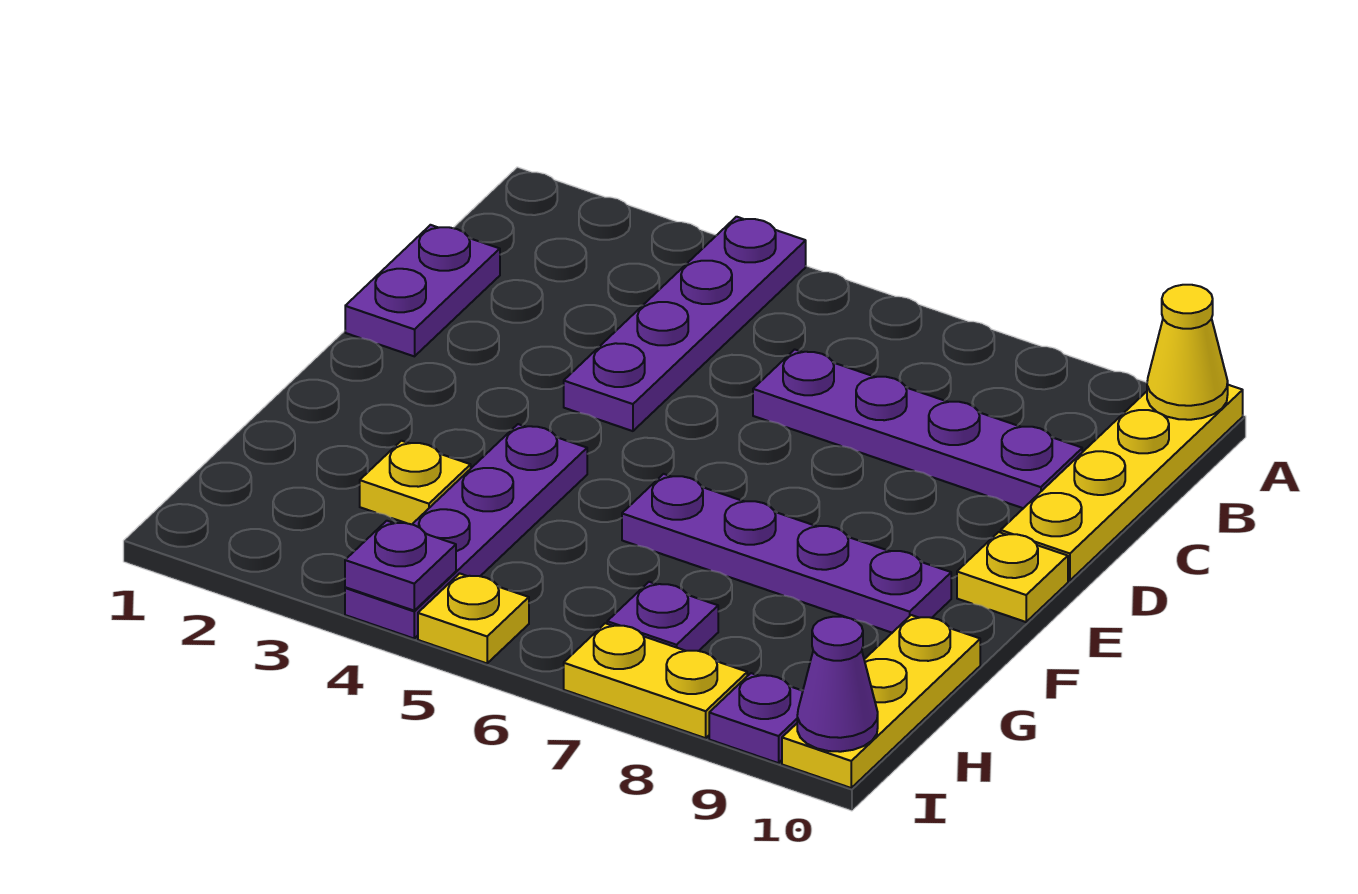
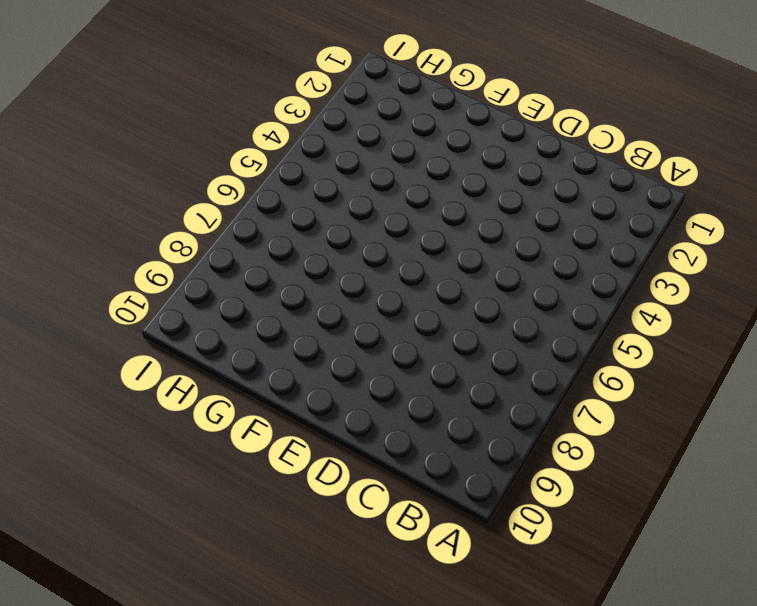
none -> purple plate A4:D4 level 1
none -> yellow plate A10:D10 level 1
none -> purple plate C1:D1 level 1

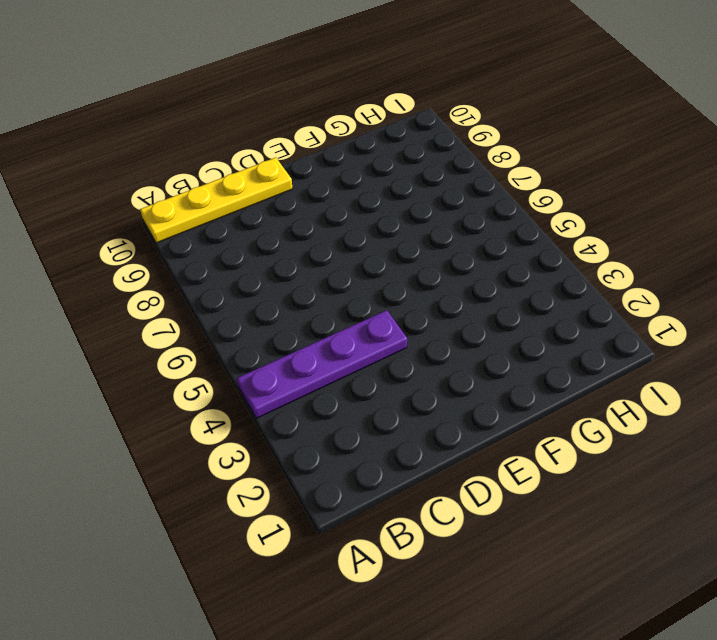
none -> purple plate C1:D1 level 1
none -> purple plate C6:C9 level 1
none -> yellow plate E10 level 1

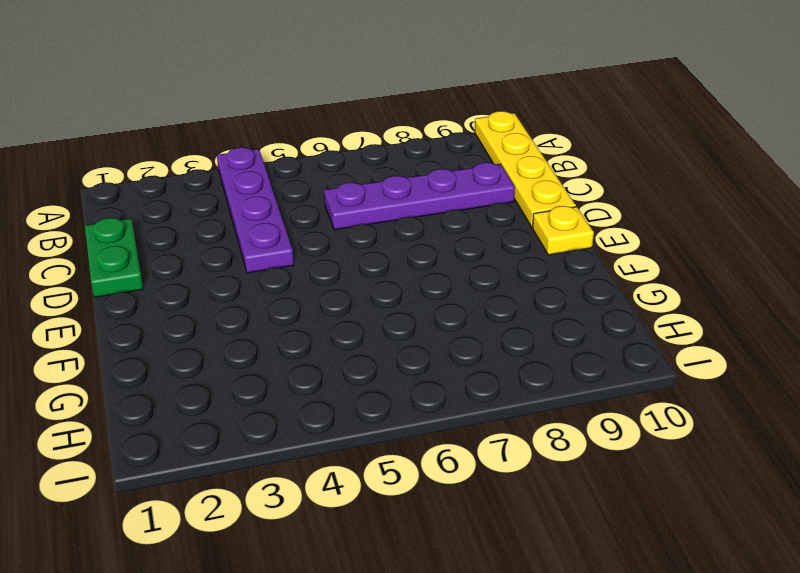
green plate C1:D1 level 1 -> purple plate C1:D1 level 1
none -> purple plate F4:I4 level 1
none -> purple plate F6:F9 level 1
none -> yellow plate G3 level 1

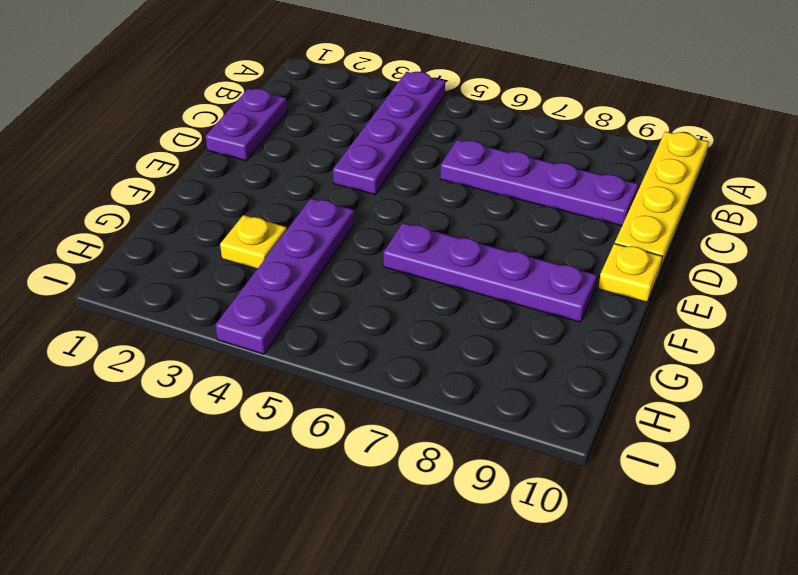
none -> yellow plate G10:I10 level 1
none -> purple plate H7 level 1
none -> yellow plate I5 level 1

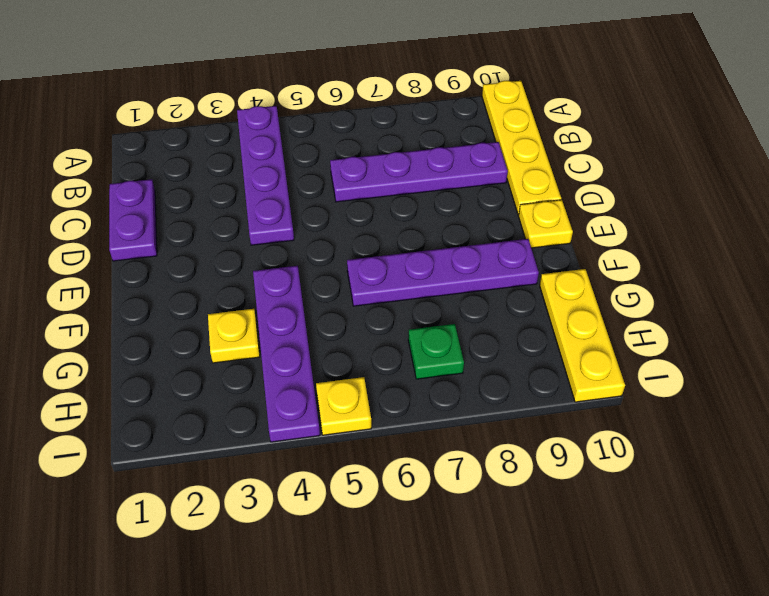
green plate H7 level 1 -> purple plate H7 level 1
none -> yellow plate I7:I8 level 1
none -> purple plate I9 level 1
none -> yellow cone A10 level 2

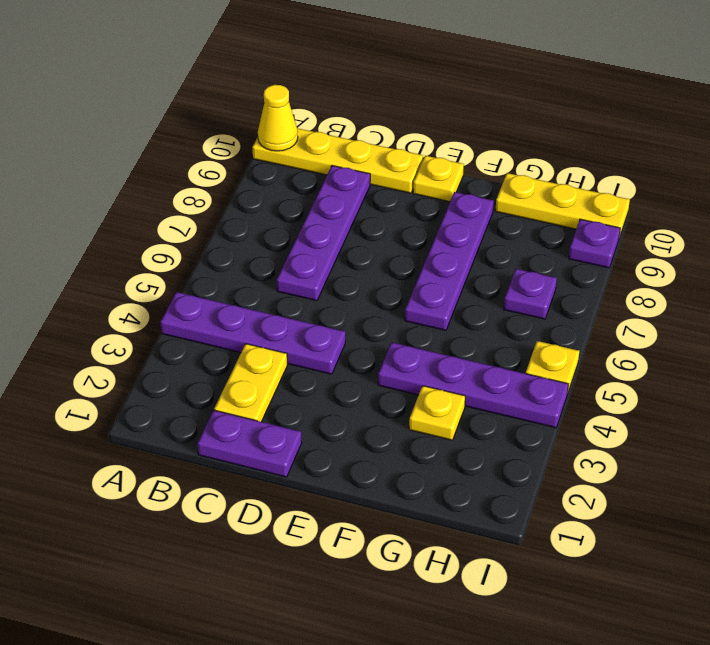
yellow plate C2:C3 level 1 -> yellow plate I7:I8 level 1
none -> purple plate I4 level 2
none -> purple cone I10 level 2

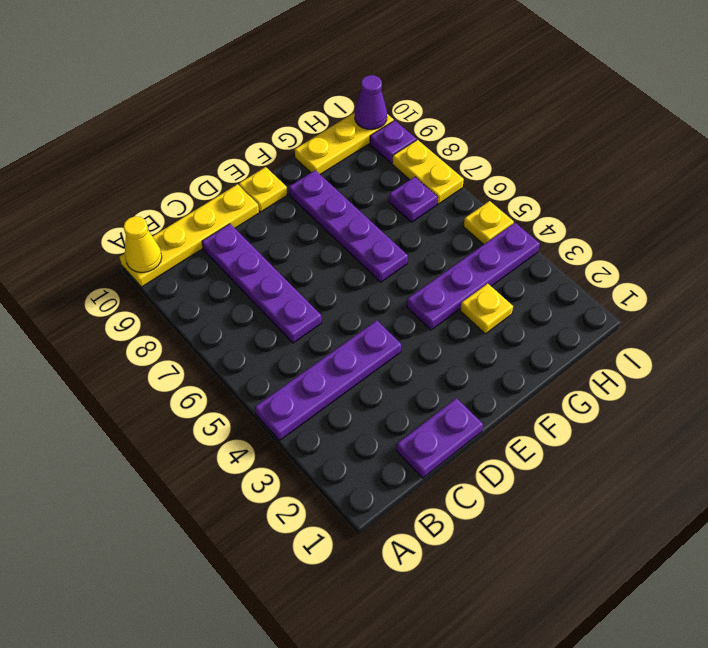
none -> purple plate I4 level 2

